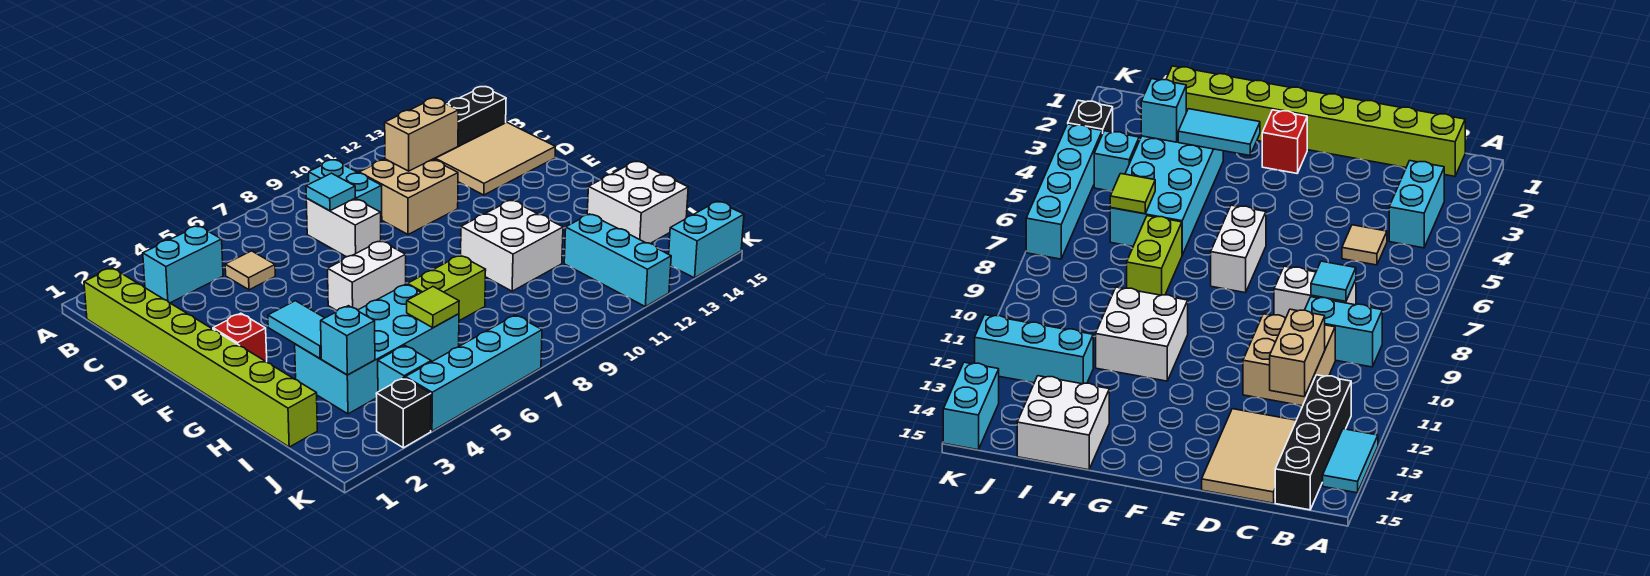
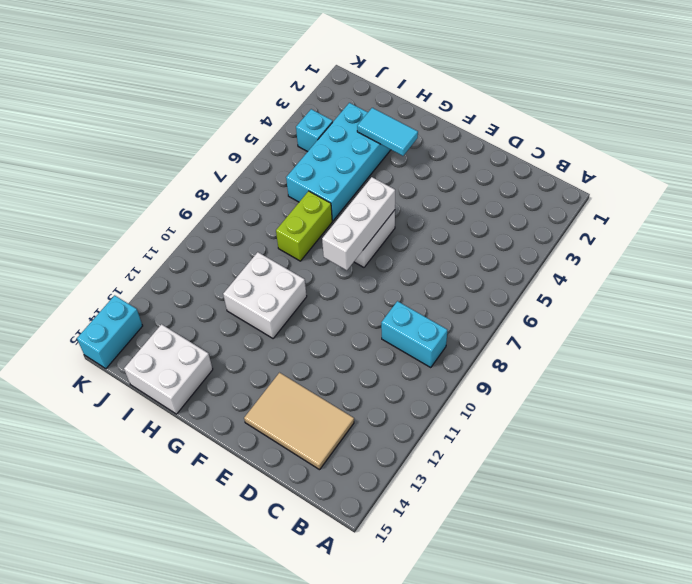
tan tile C13:E14 level 1 -> tan tile C13:D15 level 1
white brick F6:F8 level 2 -> none
none -> cyan tile A13:A14 level 1
none -> lime brick B1:I1 level 1
none -> cyan brick B3:B4 level 1

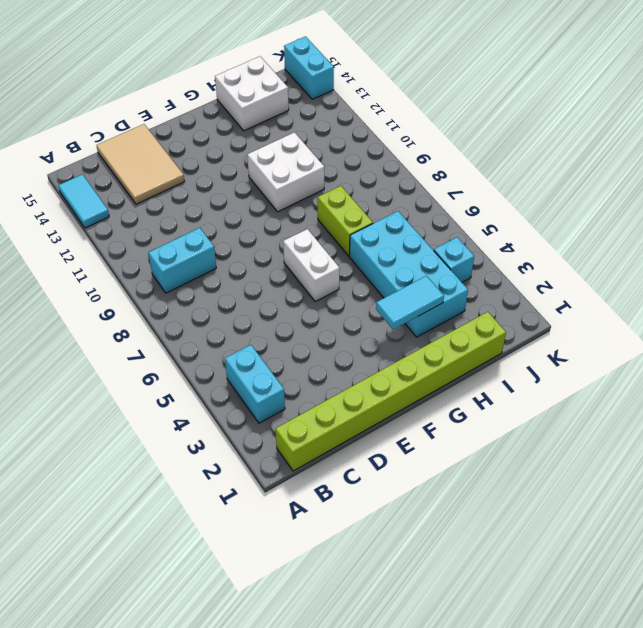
none -> black brick B12:B15 level 1
none -> tan tile C5 level 1
none -> white brick C8:D8 level 1

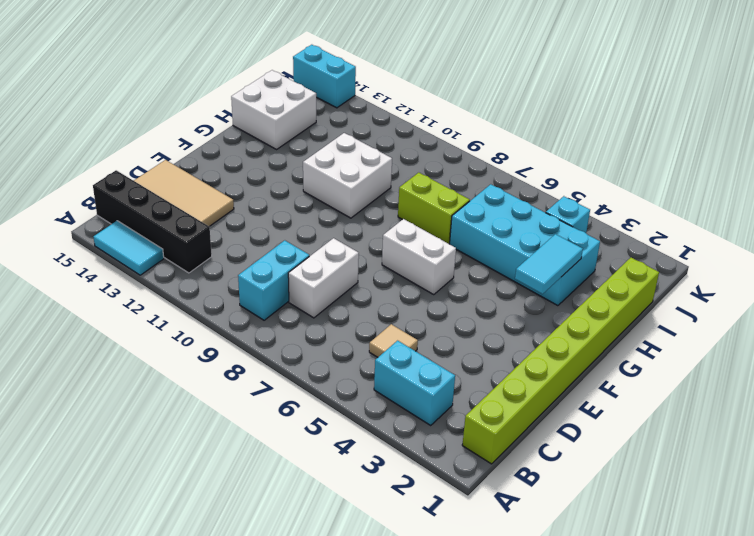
none -> tan brick C10:D11 level 1
none -> red brick F2 level 1
none -> cyan brick I12:K12 level 1

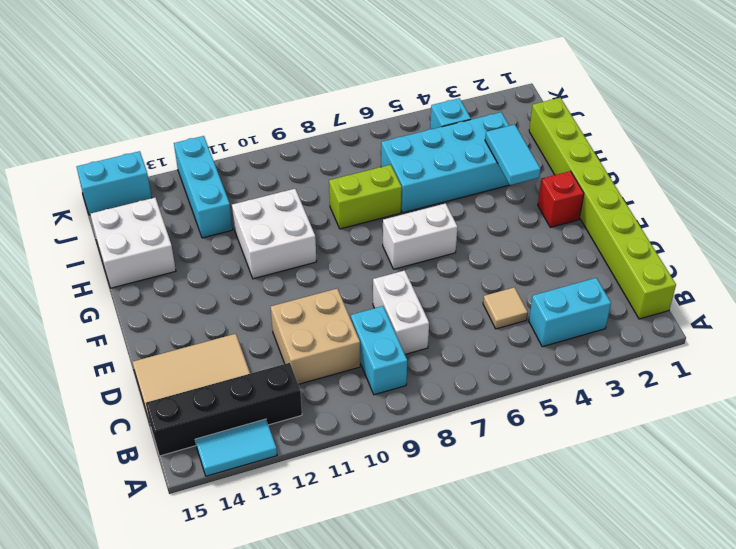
none -> black brick K3 level 1
none -> cyan brick K4:K7 level 1
none -> cyan tile C8 level 2

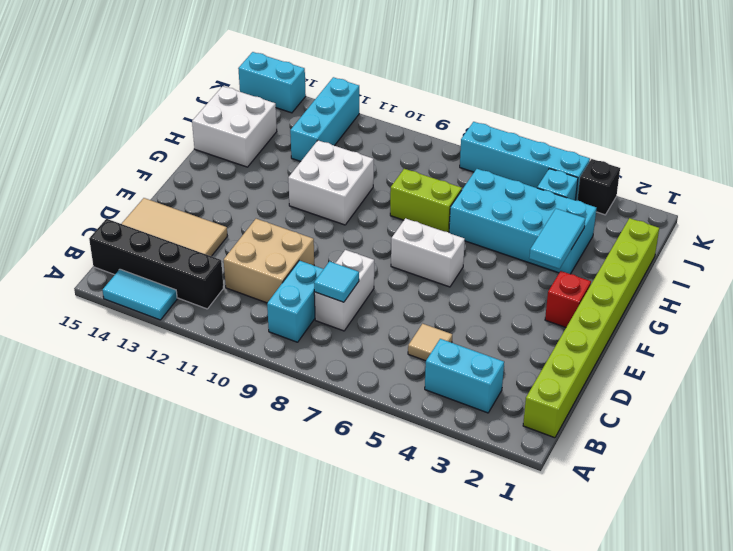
none -> tan brick C11:C12 level 2
none -> cyan brick I3 level 2
none -> lime tile I6 level 2

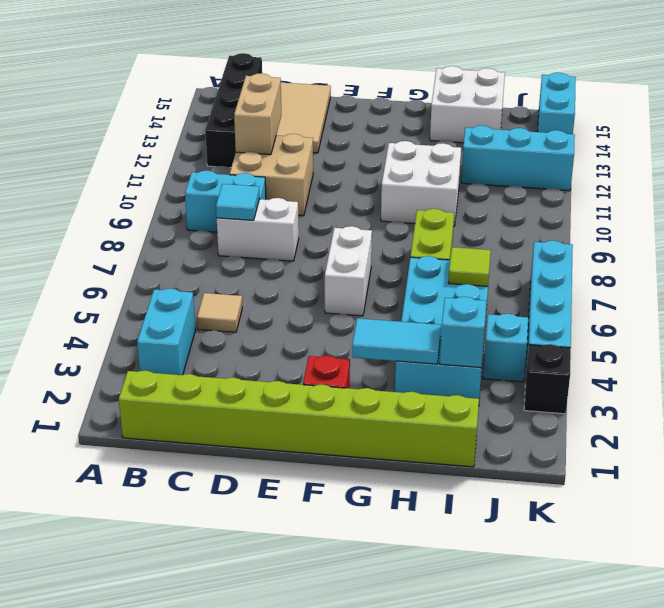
none -> cyan tile A13:A14 level 1

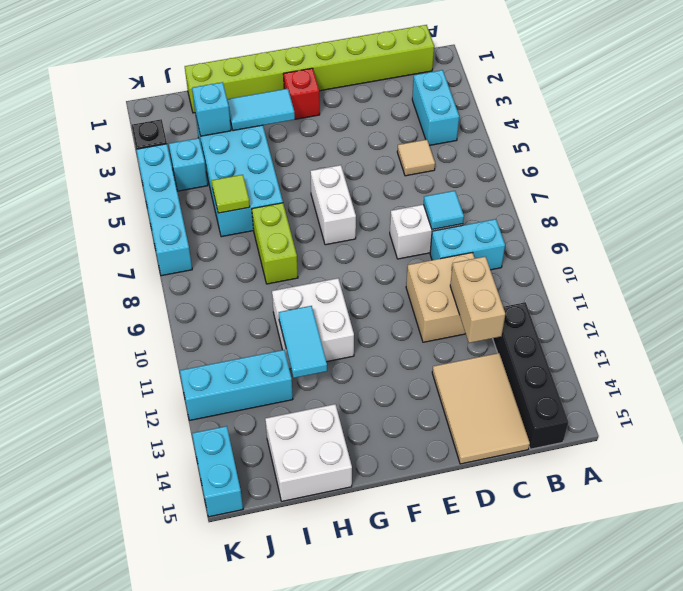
cyan tile H11:H12 level 2 -> cyan tile A13:A14 level 1

